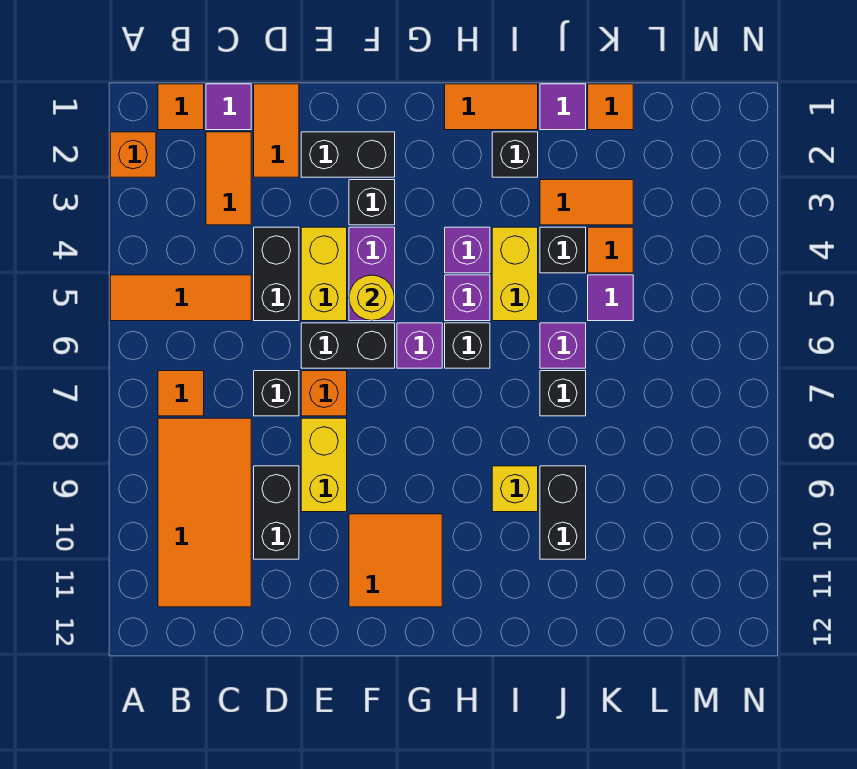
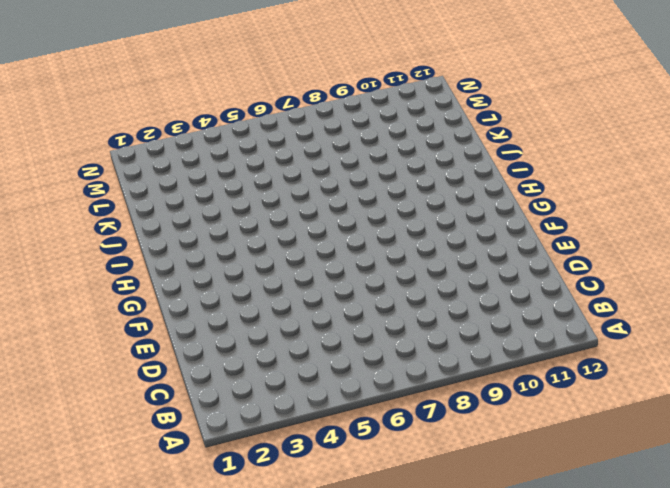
none -> orange brick A2 level 1
none -> orange tile A5:C5 level 1
none -> orange tile B1 level 1
none -> orange tile B7 level 1

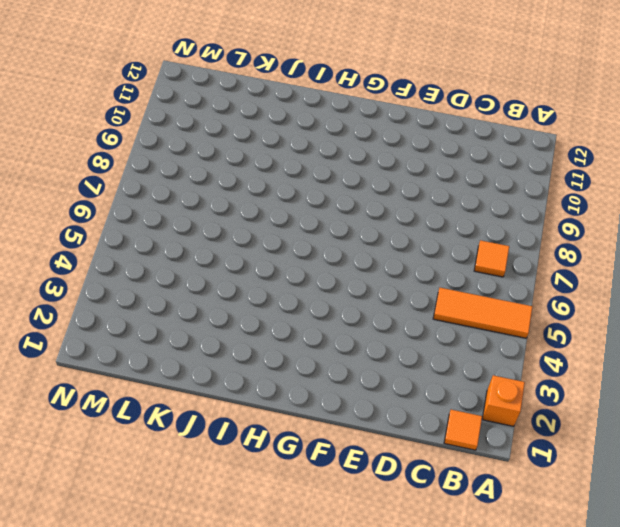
none -> orange tile B8:C11 level 1
none -> purple tile C1 level 1
none -> orange tile C2:C3 level 1
none -> orange tile D1:D2 level 1

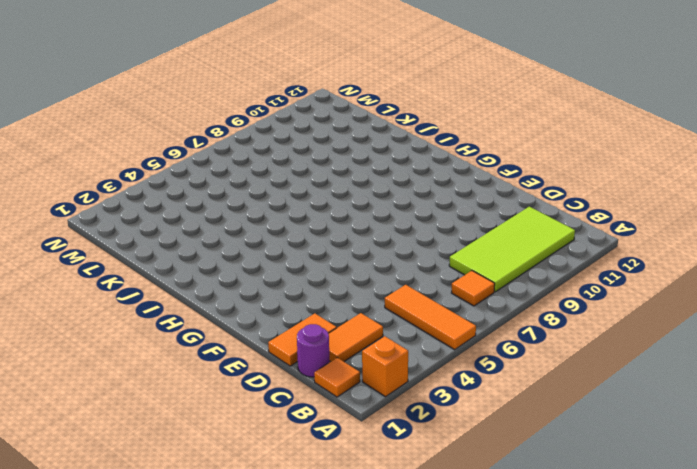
lime tile B8:C11 level 1 -> orange tile B8:C11 level 1
purple round brick C1 level 1 -> purple tile C1 level 1
none -> black brick D4:D5 level 1
none -> black brick D7 level 1
none -> black brick D9:D10 level 1
none -> black brick E2:F2 level 1

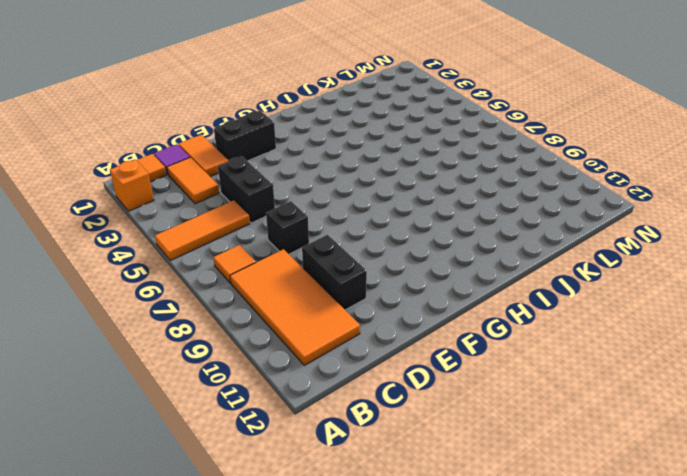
none -> yellow brick E4:E5 level 1
none -> black brick E6:F6 level 1
none -> orange brick E7 level 1
none -> yellow brick E8:E9 level 1

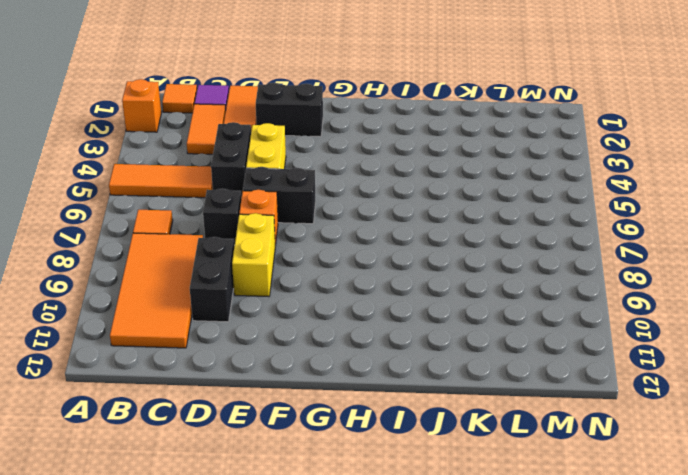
none -> black brick F3 level 1
none -> purple brick F4:F5 level 1
none -> orange tile F10:G11 level 1
none -> purple brick G6 level 1

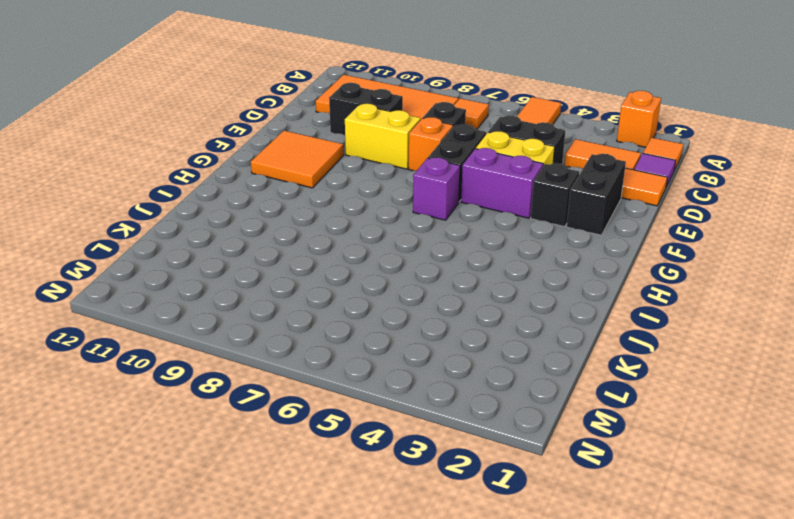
none -> orange tile H1:I1 level 1
none -> purple brick H4 level 1
none -> purple brick H5 level 1
none -> black brick H6 level 1

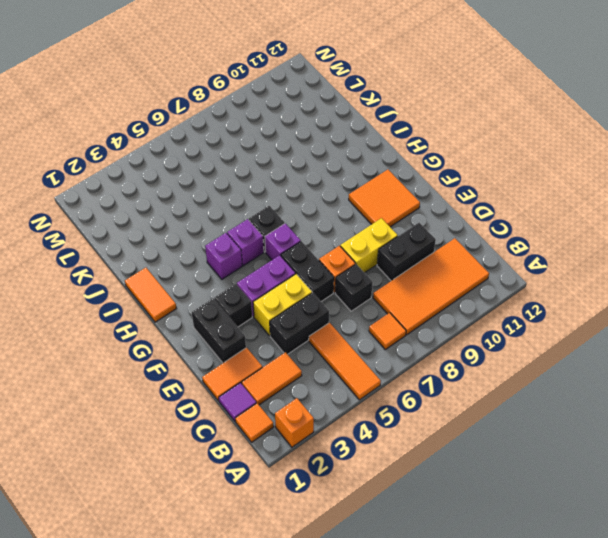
none -> black brick I2 level 1
none -> yellow brick I4:I5 level 1
none -> yellow brick I9 level 1
none -> purple tile J1 level 1

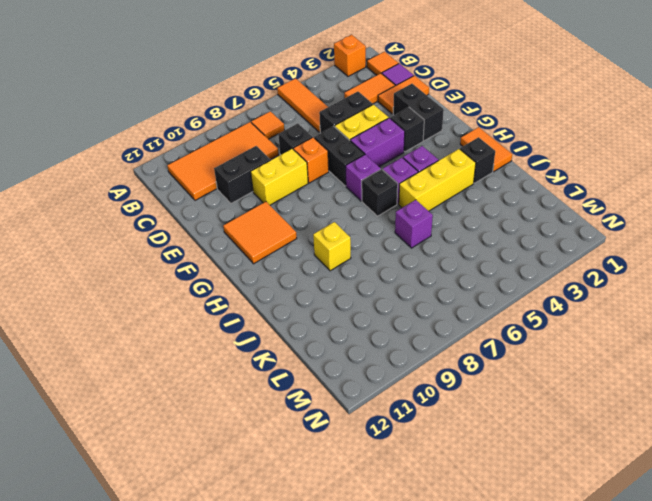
yellow brick I3:I5 level 1 -> yellow brick I4:I5 level 1
none -> purple tile J1 level 1
none -> orange tile J3:K3 level 1
none -> black brick J4 level 1
none -> black brick J7 level 1

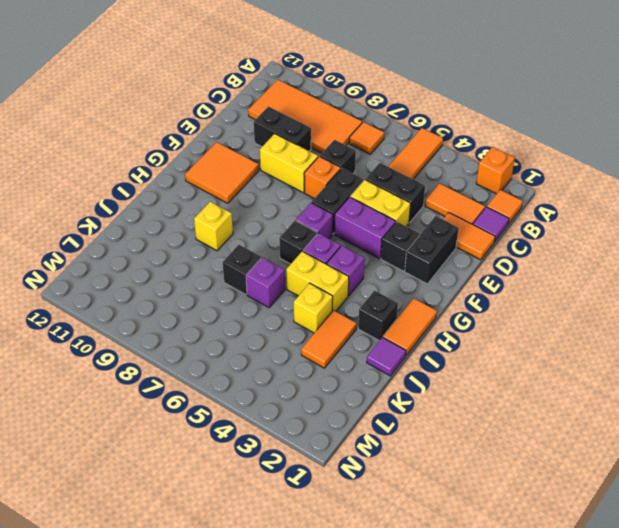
yellow brick J4 level 1 -> black brick J4 level 1
none -> black brick J9:J10 level 1
none -> orange tile K1 level 1
none -> orange tile K4 level 1
none -> purple tile K5 level 1

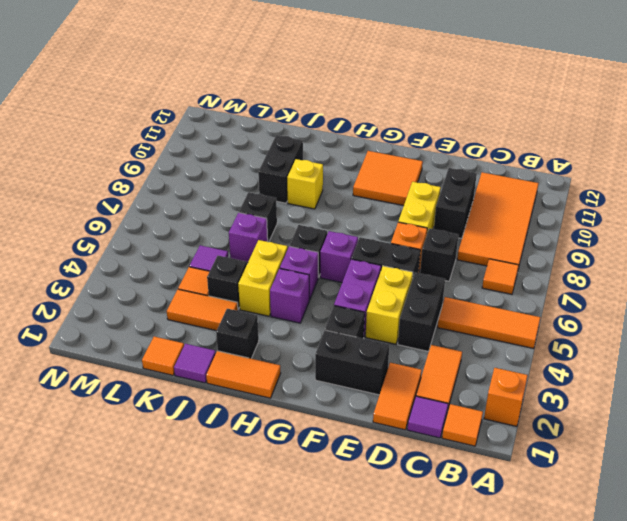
none -> yellow round brick F5 level 2

